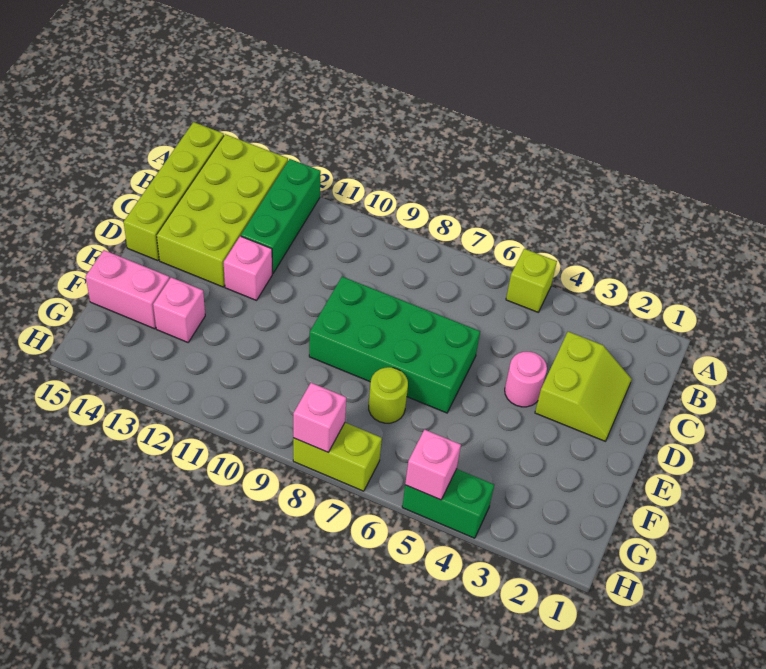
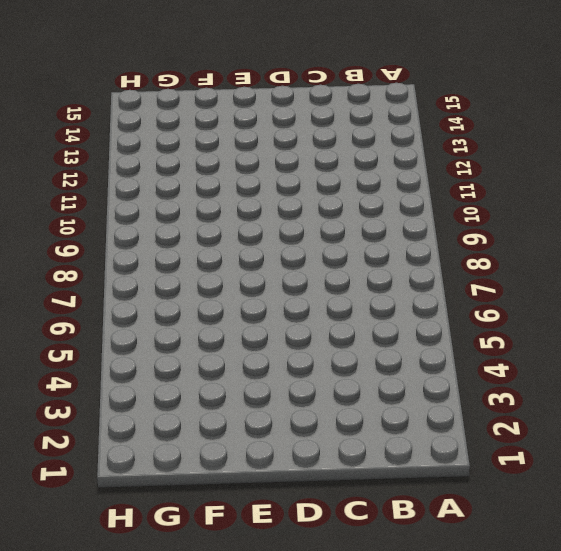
none -> lime brick A5 level 1
none -> green brick A12:C12 level 1
none -> lime brick A13:D14 level 1

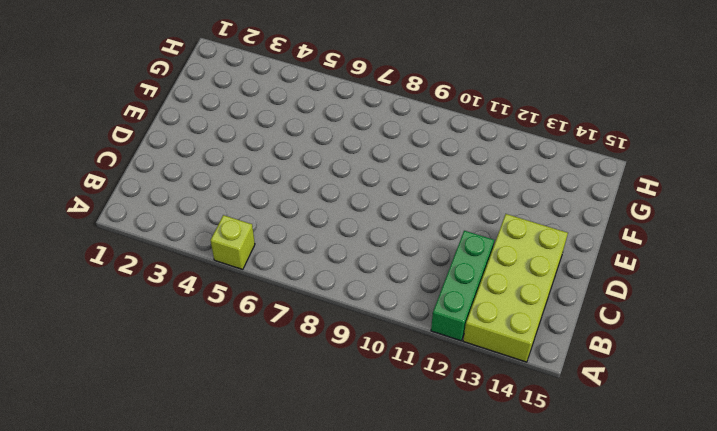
none -> lime brick A15:D15 level 1
none -> lime slope C2:D3 level 1 top 3
none -> pink round brick D4 level 1

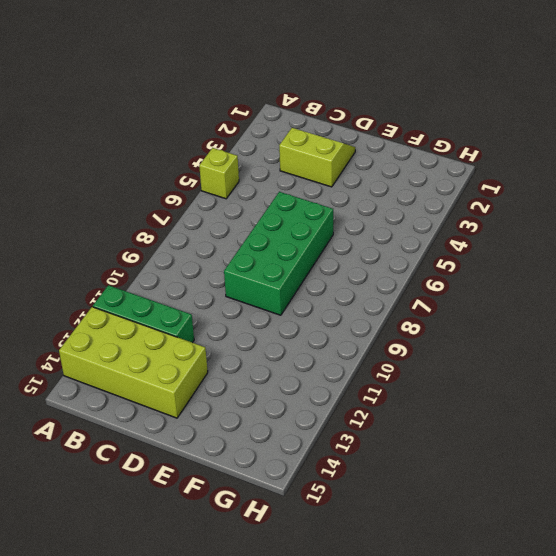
none -> lime brick A15:D15 level 1
none -> pink round brick D4 level 1
none -> pink brick D12 level 1

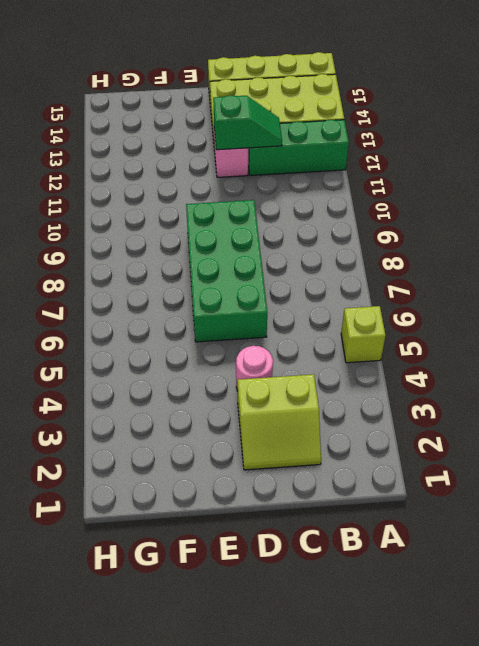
green slope C12:D12 level 2 top D -> none
none -> lime round brick F7 level 1
none -> pink brick F13 level 1
none -> pink brick F14:F15 level 1

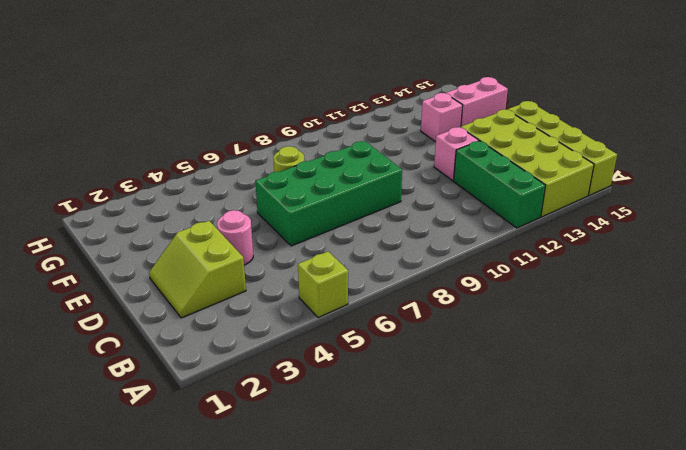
none -> green brick H4:H5 level 1
none -> lime brick H7:H8 level 1
none -> pink brick H5 level 2

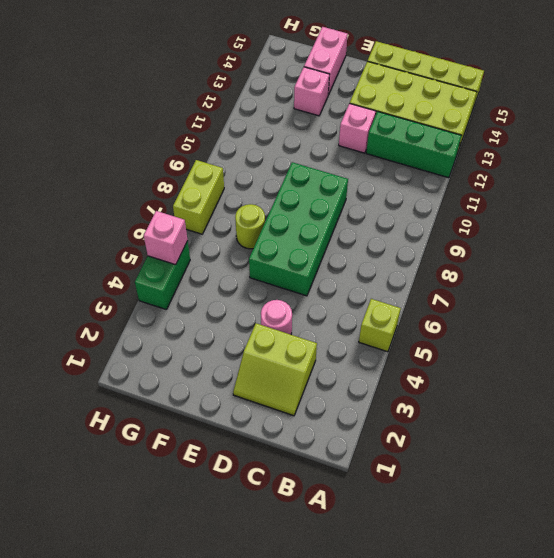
none -> pink brick H8 level 2

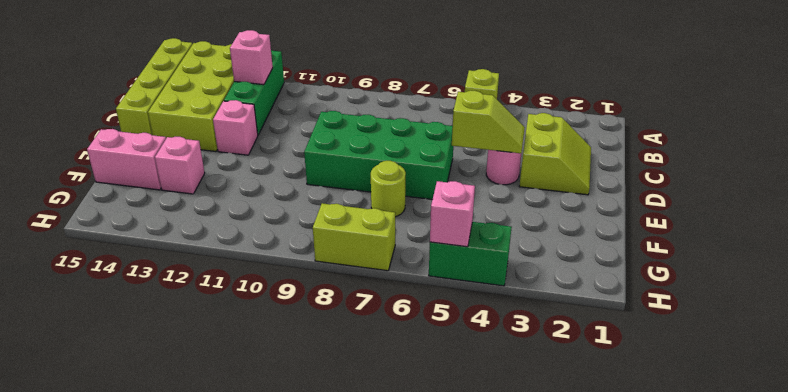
pink brick B12 level 2 -> pink brick H8 level 2
lime slope D4:D5 level 2 top 5 -> none

